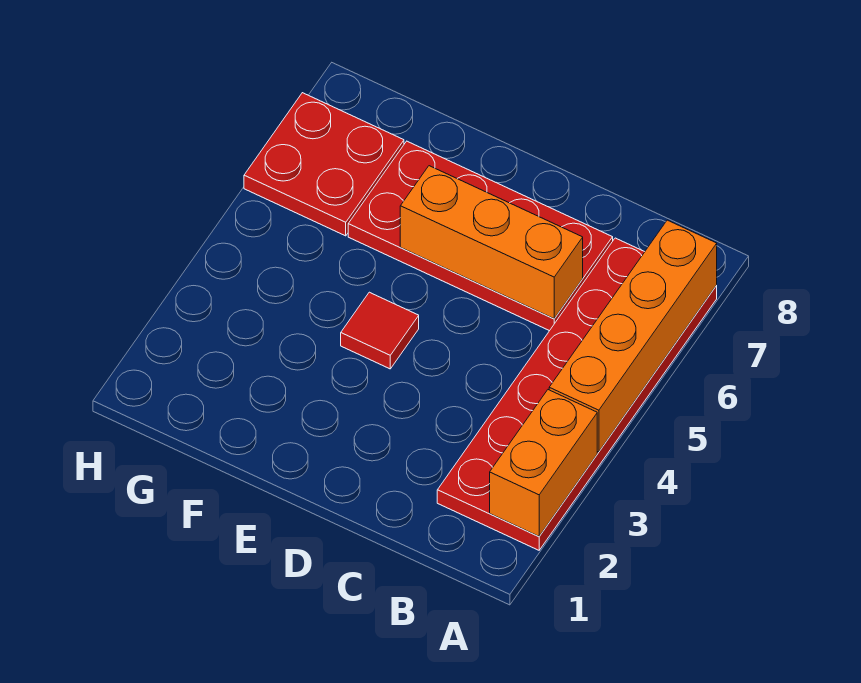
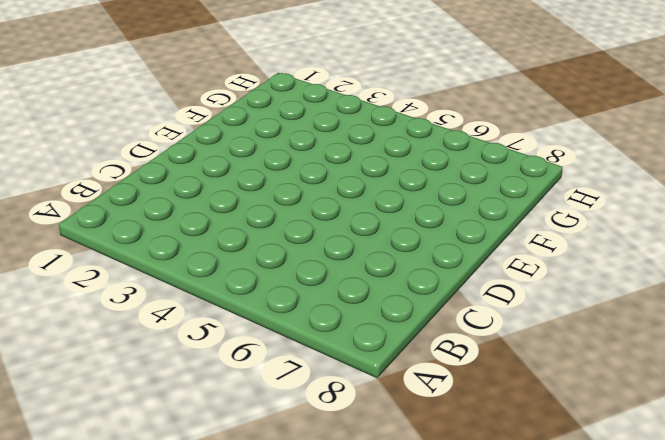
none -> red plate A2:B7 level 1
none -> red plate C6:F7 level 1

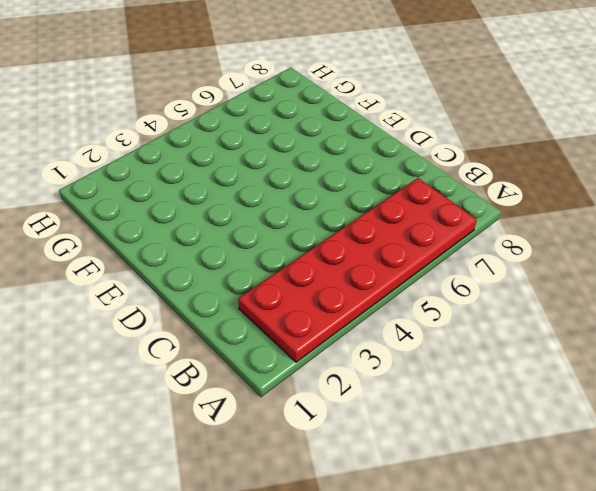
none -> red plate C6:F7 level 1
none -> red tile E4 level 1

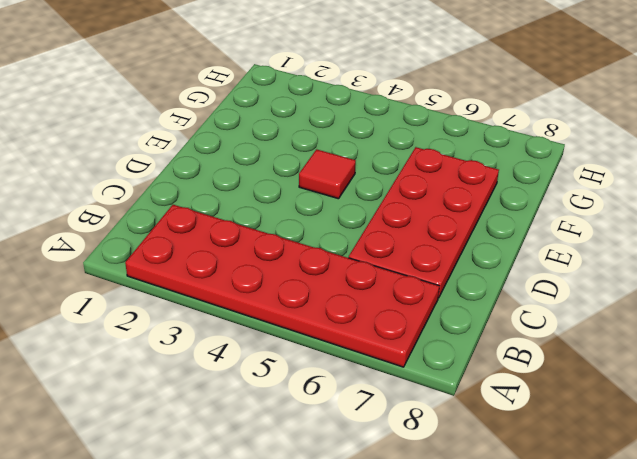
none -> red plate G6:H7 level 1
none -> orange brick A2:A3 level 2

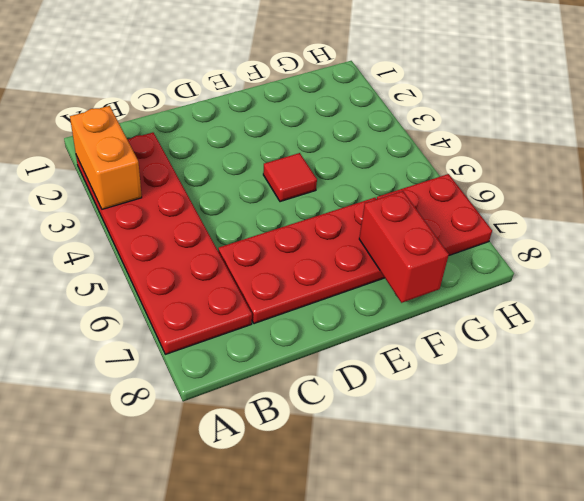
red brick F7:F8 level 2 -> none
none -> orange brick A4:A7 level 2
none -> orange brick C6:E6 level 2

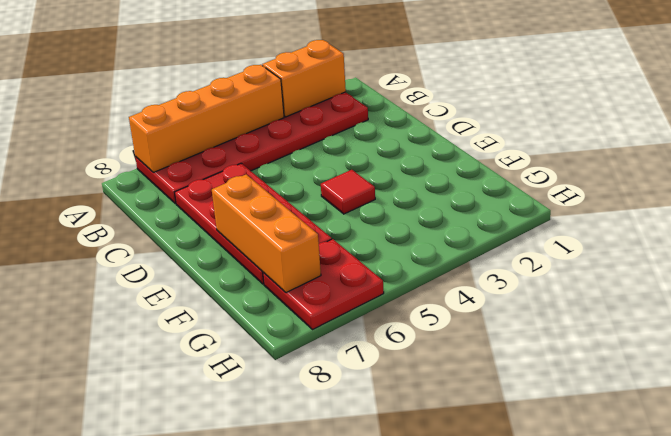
orange brick E7:G7 level 2 -> orange brick C6:E6 level 2

